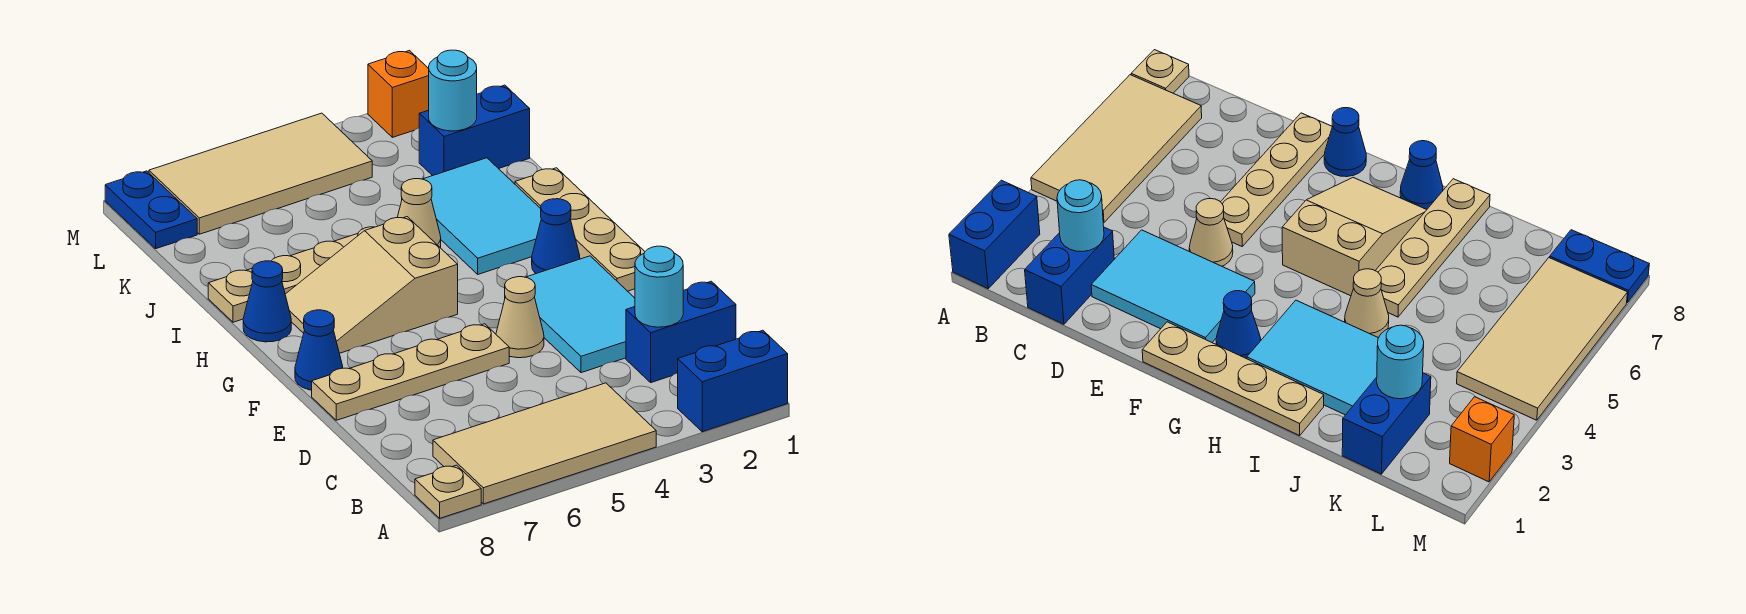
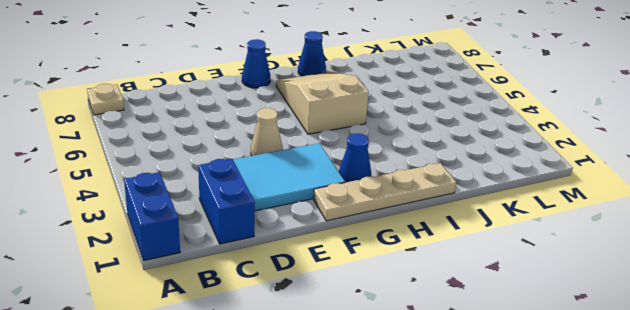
none -> tan tile A4:B7 level 1
none -> tan plate E5:E8 level 1
none -> cyan tile H2:J3 level 1

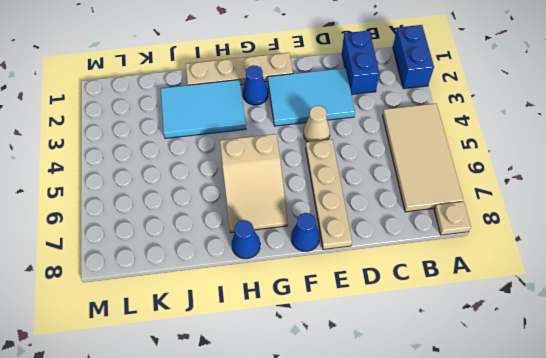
none -> tan cone I4 level 1
none -> tan plate I5:I8 level 1
none -> blue brick K1:K2 level 1

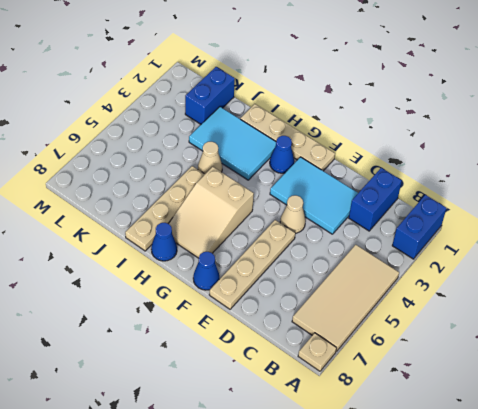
none -> tan tile L4:M7 level 1
none -> blue plate L8:M8 level 1
none -> orange brick M2 level 1

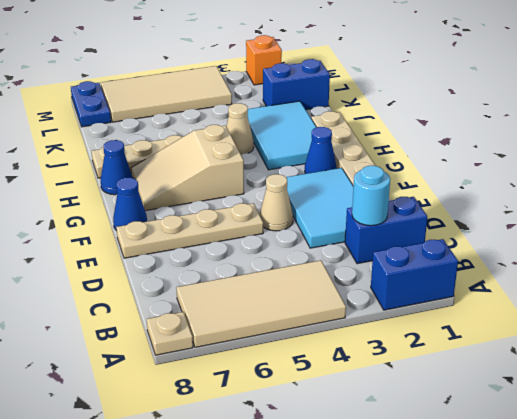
none -> cyan round brick K2 level 2

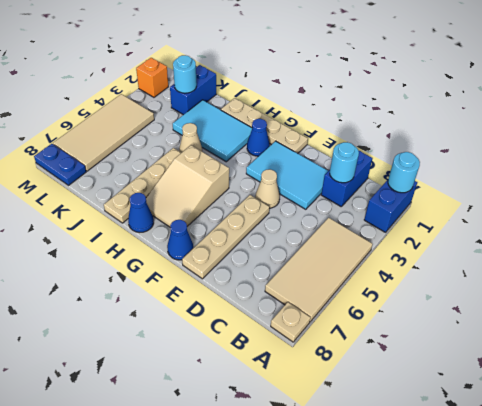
cyan round brick A1 level 2 -> none

